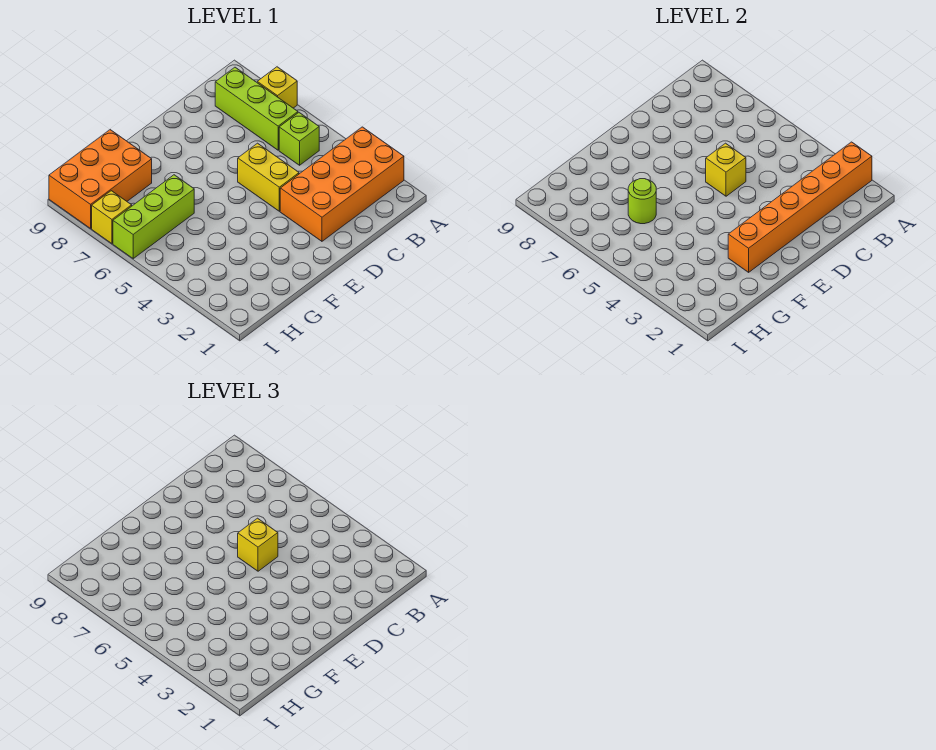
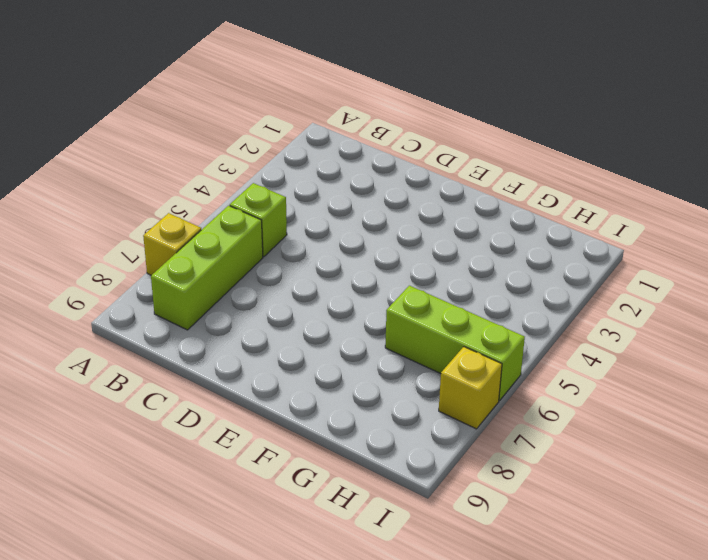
none -> orange brick A2:D3 level 1
none -> yellow brick D4:D5 level 1
none -> orange brick G8:I9 level 1

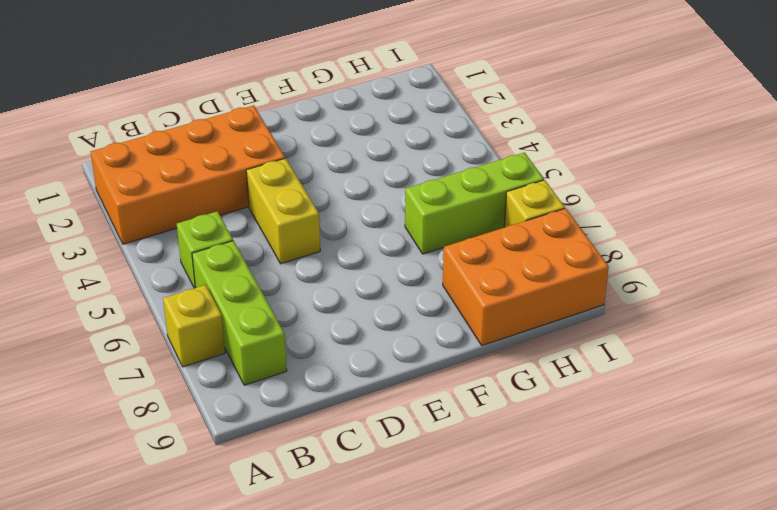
none -> orange brick A2:F2 level 2
none -> yellow brick D5 level 2
none -> lime round brick G6 level 2

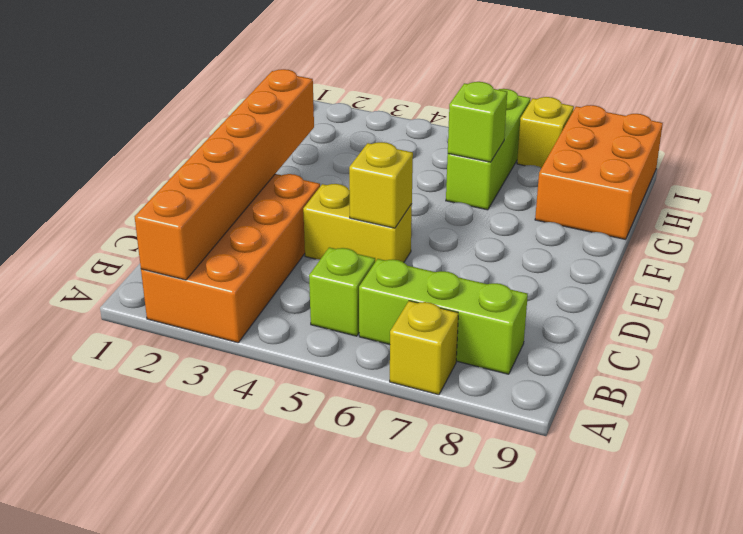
lime brick G6 level 2 -> lime round brick G6 level 2
none -> yellow brick D5 level 3

